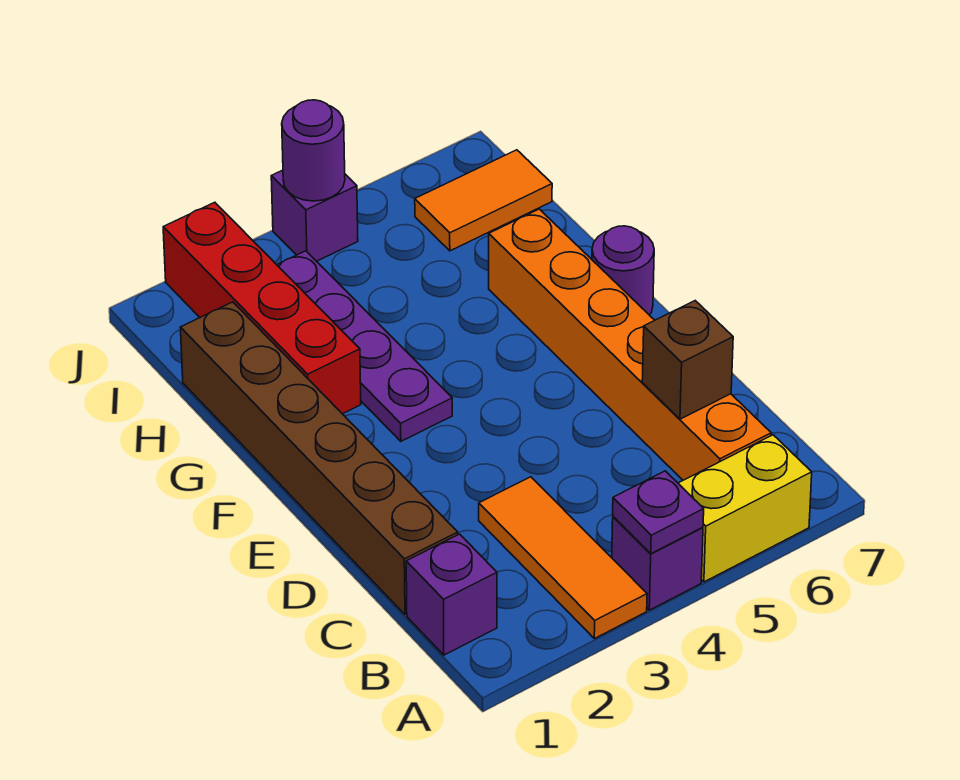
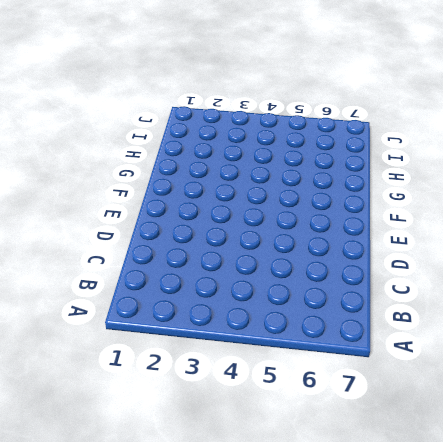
none -> orange tile A3:C3 level 1
none -> purple brick A4 level 1
none -> yellow brick A5:A6 level 1

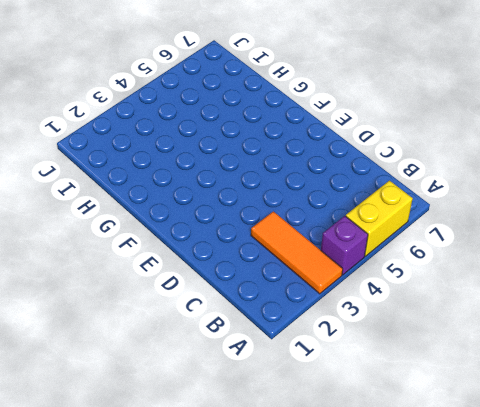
none -> purple brick B1 level 1
none -> orange brick B6:G6 level 1
none -> brown brick C1:H1 level 1

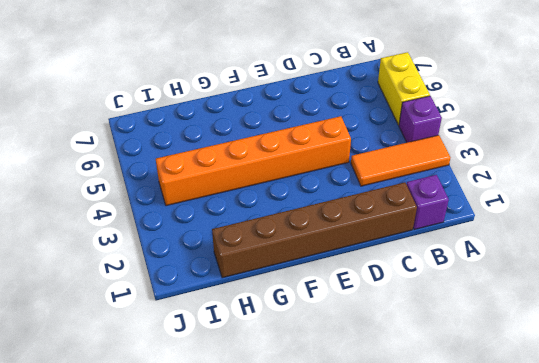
orange brick D4:I4 level 1 -> orange brick B6:G6 level 1
none -> purple plate F3:I3 level 1
none -> purple round brick F7 level 1
none -> red brick G2:J2 level 1

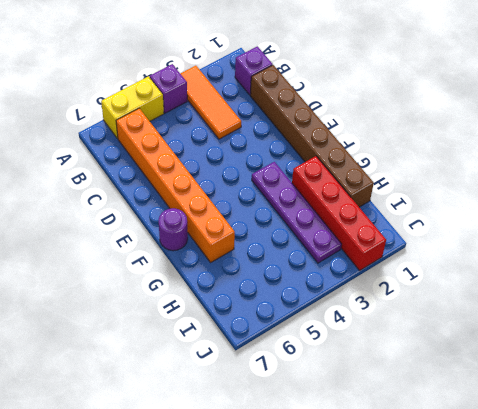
none -> orange tile I6:I7 level 1
none -> purple brick J4 level 1
none -> purple plate A4 level 2

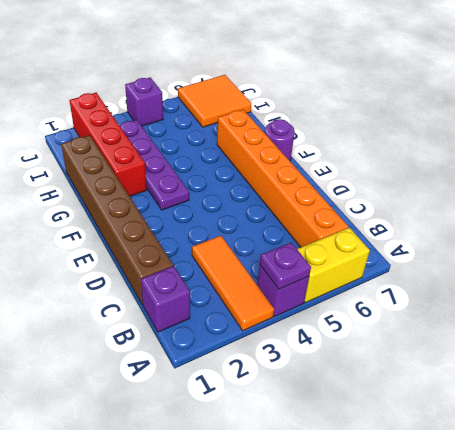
orange tile I6:J7 level 1 -> orange tile I6:I7 level 1
none -> brown brick C6 level 2
none -> purple round brick J4 level 2

